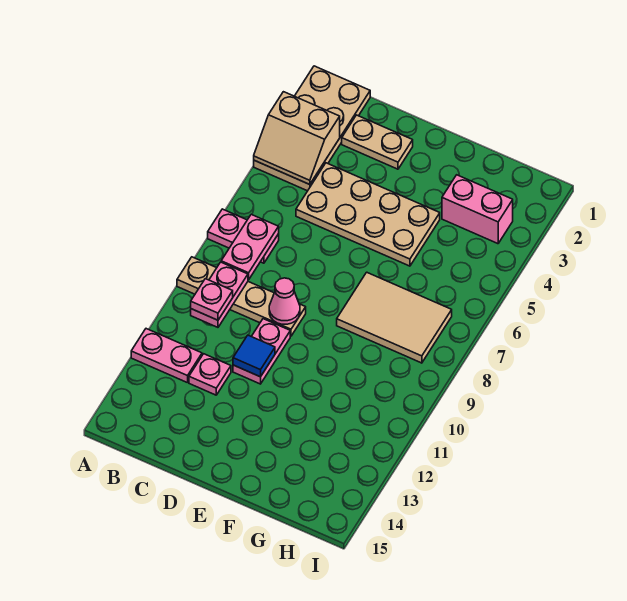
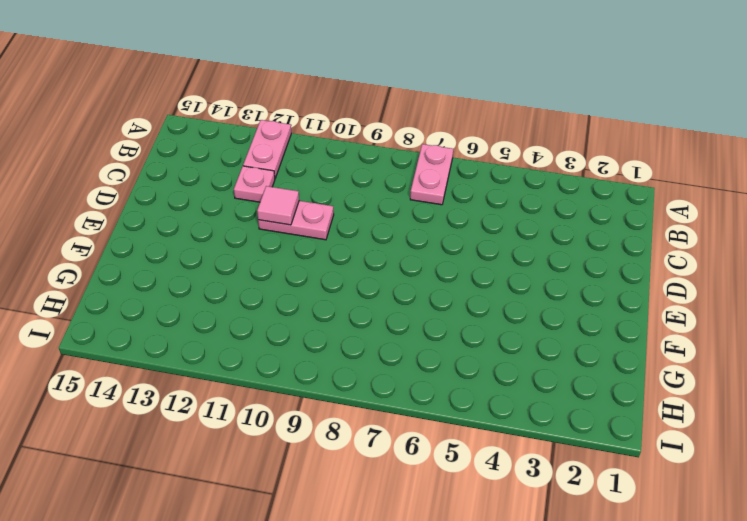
pink tile D11 level 2 -> blue tile D11 level 2
none -> tan plate A1:B4 level 1
none -> tan plate A9:D9 level 1
none -> tan plate C2:D2 level 1

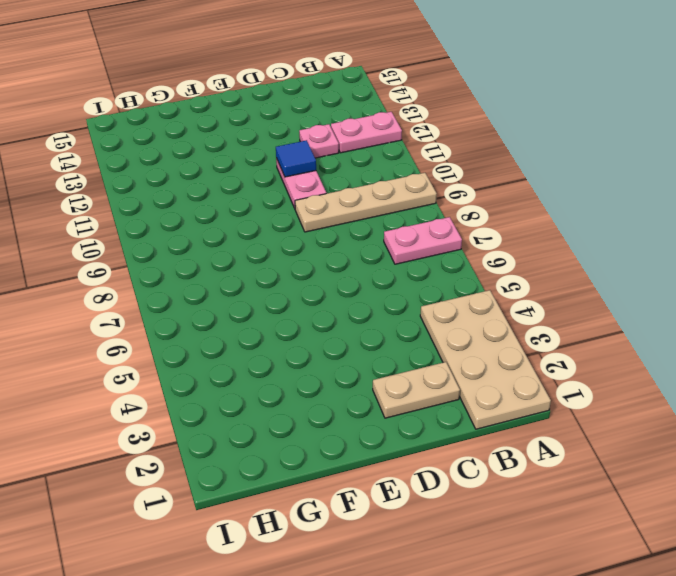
none -> tan plate C4:F5 level 1
none -> tan tile F7:H8 level 1
none -> pink brick G3:H3 level 1

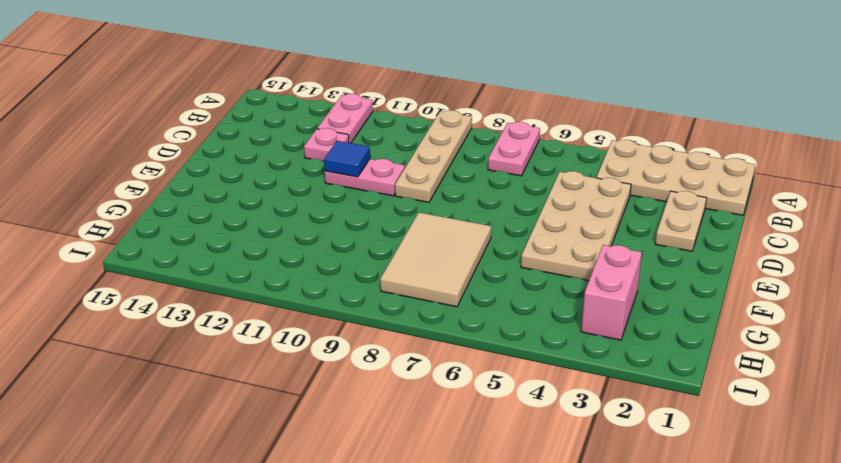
none -> tan slope A3:B4 level 2 top 3
none -> pink plate B7:B8 level 2
none -> pink plate B9:B10 level 2

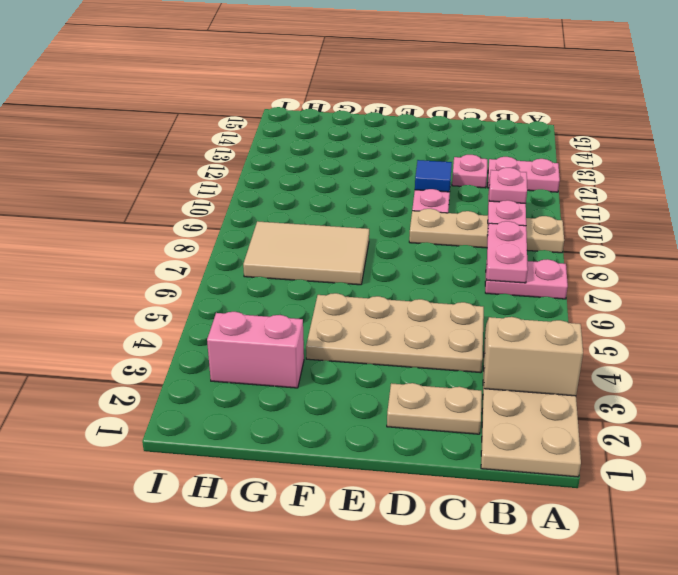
none -> pink cone D9 level 2

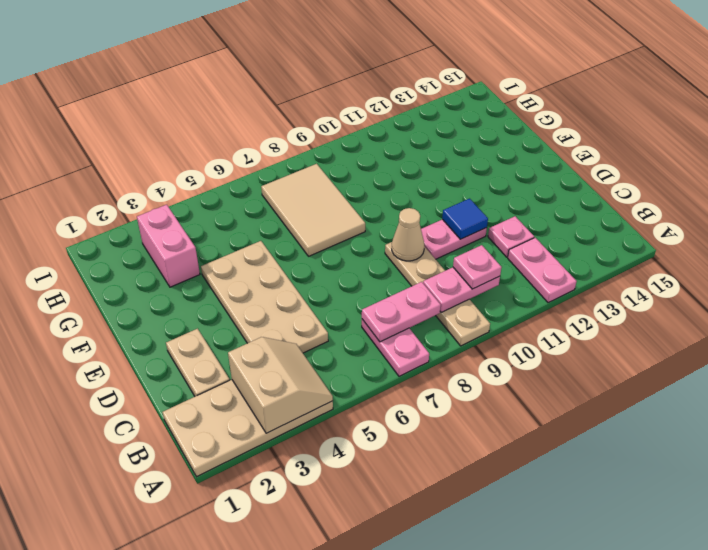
tan cone D9 level 2 -> pink cone D9 level 2

